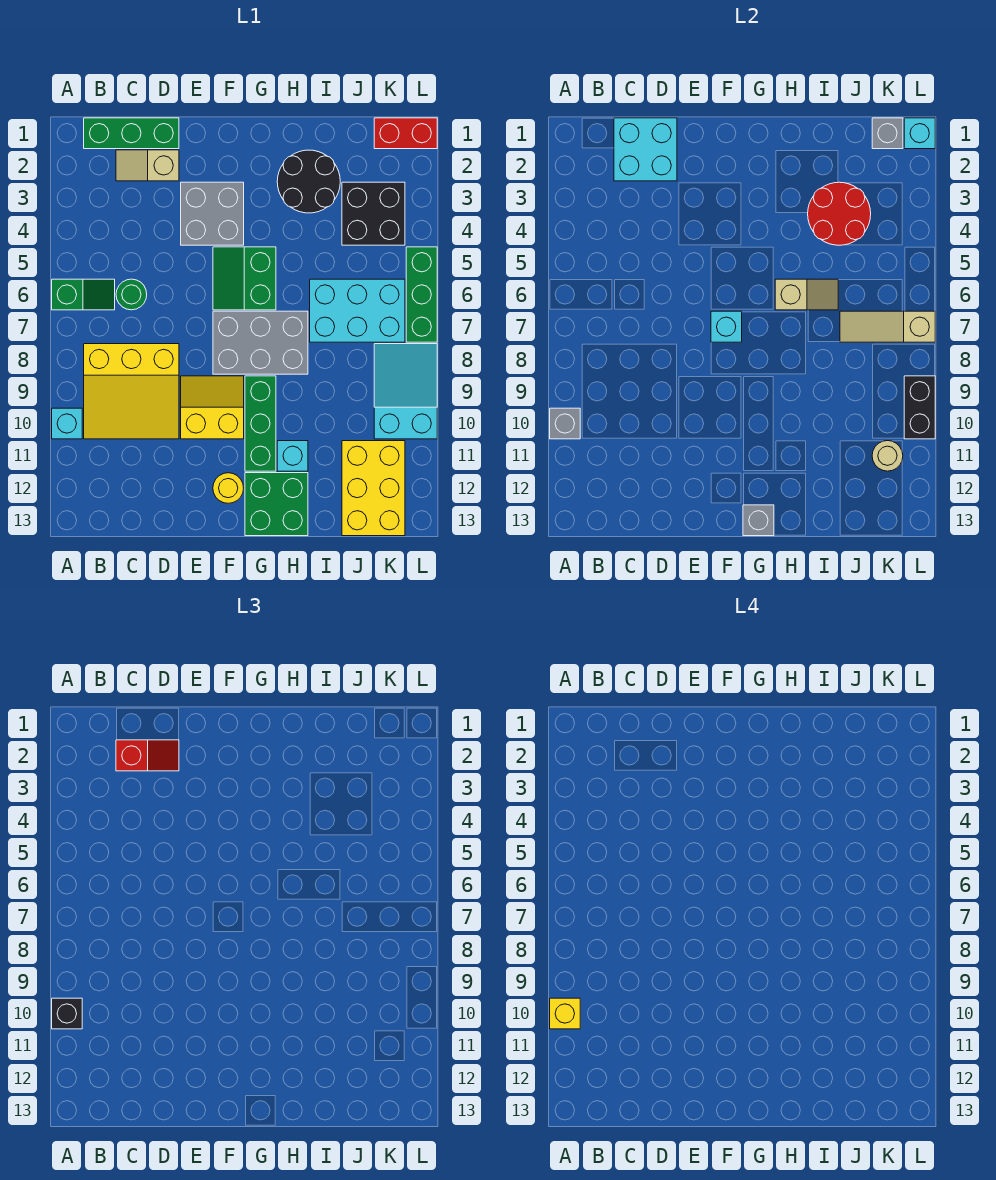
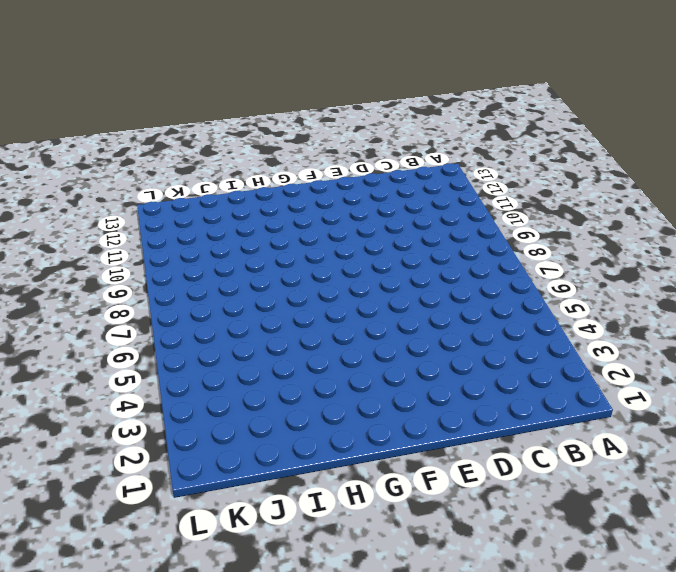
none -> green slope A6:B6 level 1 top A
none -> cyan brick A10 level 1
none -> green brick B1:D1 level 1
none -> yellow slope B8:D10 level 1 top 8

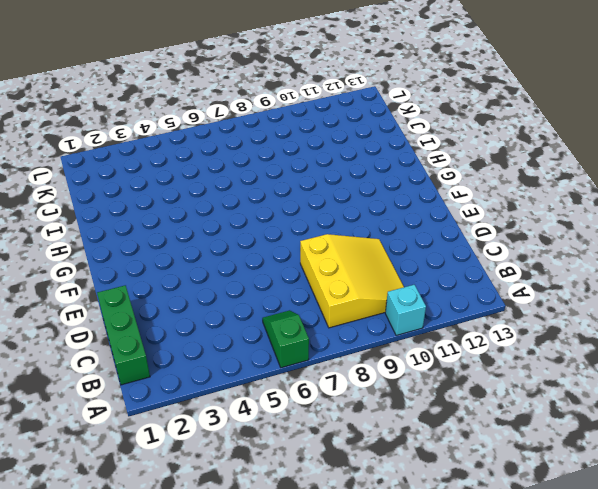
none -> tan slope C2:D2 level 1 top D
none -> green round brick C6 level 1
none -> grey brick E3:F4 level 1
none -> yellow slope E9:F10 level 1 top 10

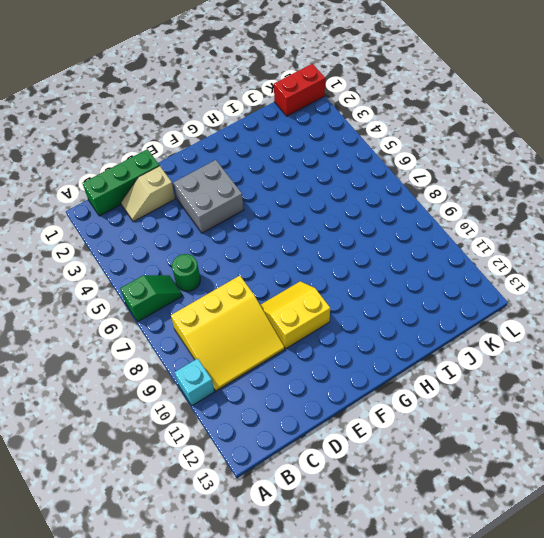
none -> green slope F5:G6 level 1 top G
none -> grey brick F7:H8 level 1
none -> yellow round brick F12 level 1
none -> green brick G9:G11 level 1

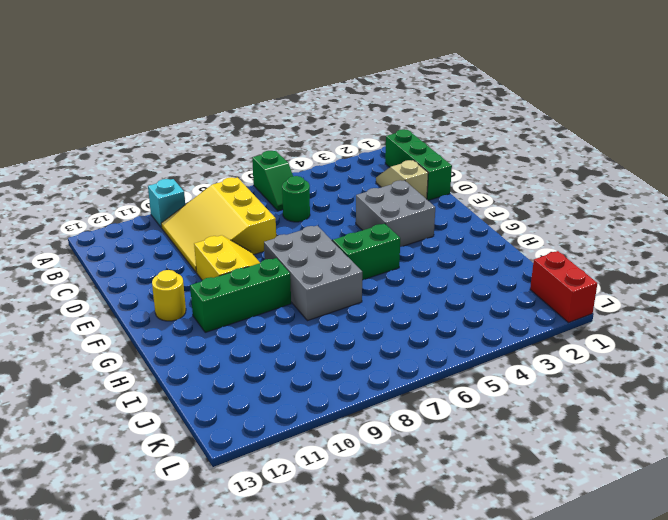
none -> green brick G12:H13 level 1
none -> black round brick H2:I3 level 1
none -> cyan brick H11 level 1
none -> cyan brick I6:K7 level 1

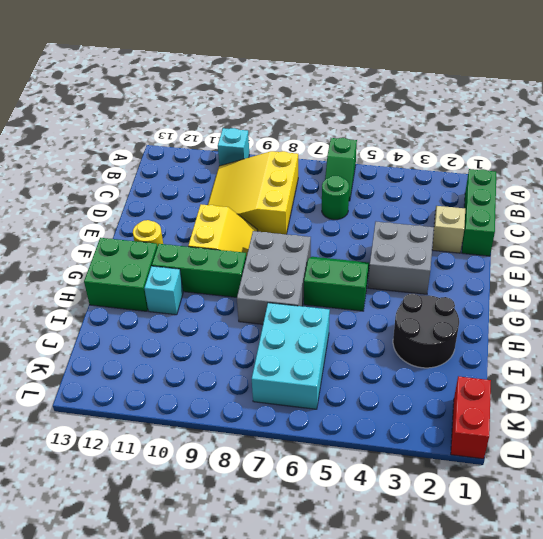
none -> black brick J3:K4 level 1
none -> yellow brick J11:K13 level 1
none -> cyan slope K8:L10 level 1 top 10
none -> green brick L5:L7 level 1

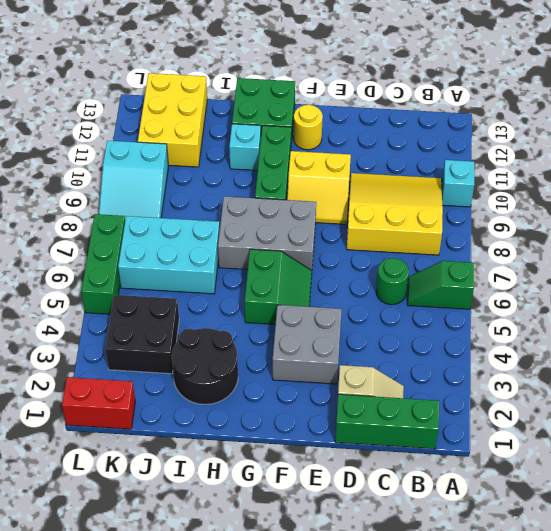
none -> grey brick A10 level 2
none -> cyan brick C1:D2 level 2
none -> cyan brick F7 level 2
none -> grey brick G13 level 2

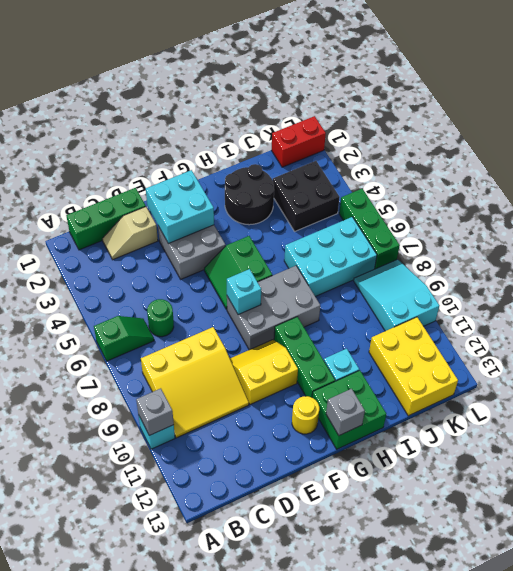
cyan brick E2:F3 level 2 -> cyan brick C1:D2 level 2
none -> tan slope H6:I6 level 2 top H
none -> red round brick I3:J4 level 2
none -> tan slope J7:L7 level 2 top L
none -> grey brick K1 level 2

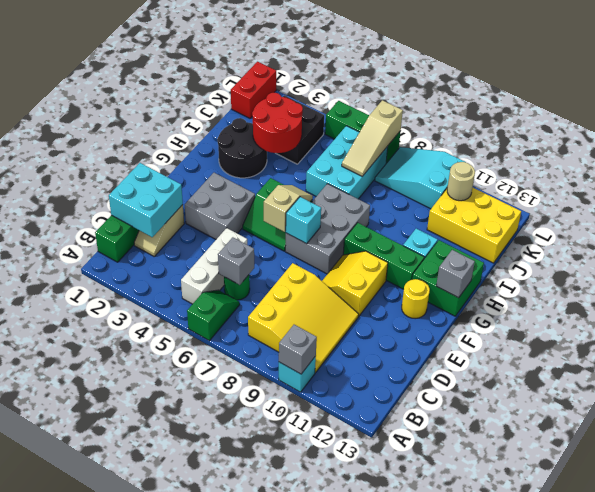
white brick B5:D5 level 1 -> none
grey brick C6 level 2 -> grey brick K1 level 2
tan slope F6:G6 level 2 top F -> tan slope H6:I6 level 2 top H
none -> cyan brick L1 level 2
none -> black brick L9:L10 level 2
none -> black brick A10 level 3
none -> red slope C2:D2 level 3 top C

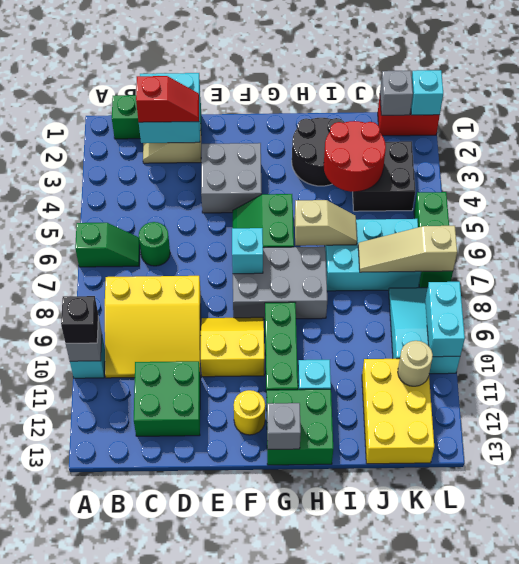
green brick C11:D12 level 1 -> none
cyan brick L9:L10 level 2 -> black brick L9:L10 level 2
none -> yellow brick A10 level 4

